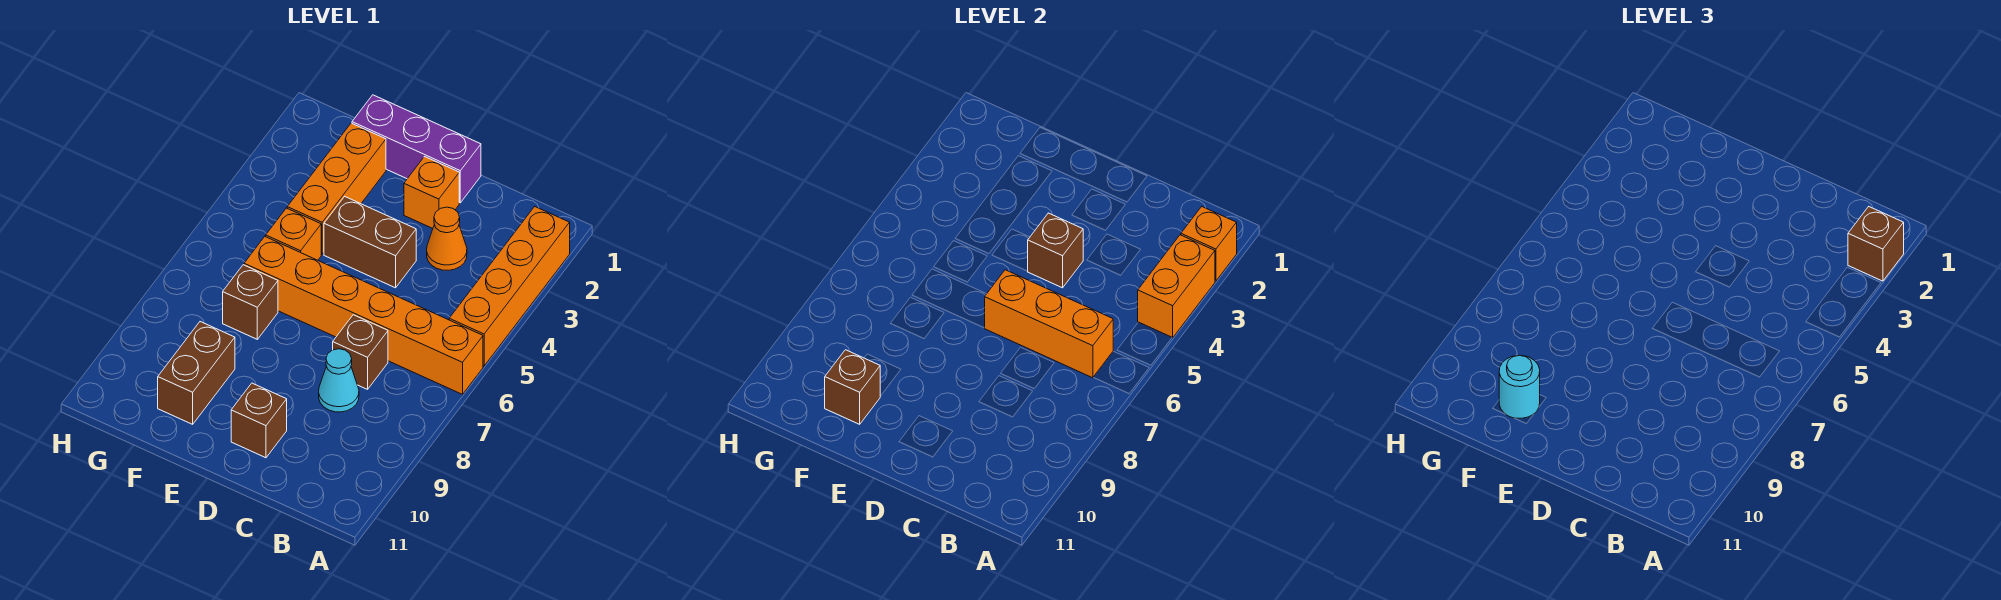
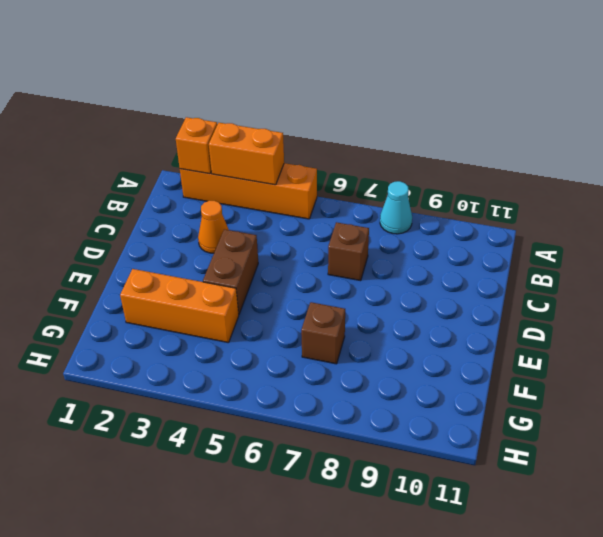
cyan cone A8 level 1 -> cyan cone C8 level 1
none -> orange brick A6:F6 level 1
none -> purple brick D1:F1 level 1
none -> orange brick D2 level 1

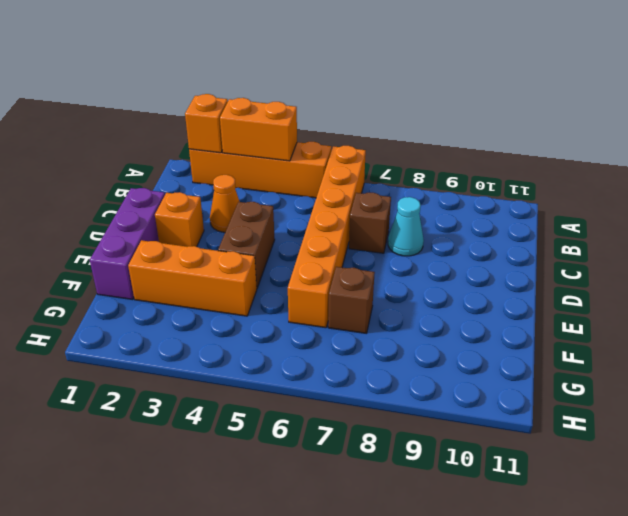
none -> brown brick D10 level 1
none -> orange brick F5 level 1
none -> brown brick F9:F10 level 1

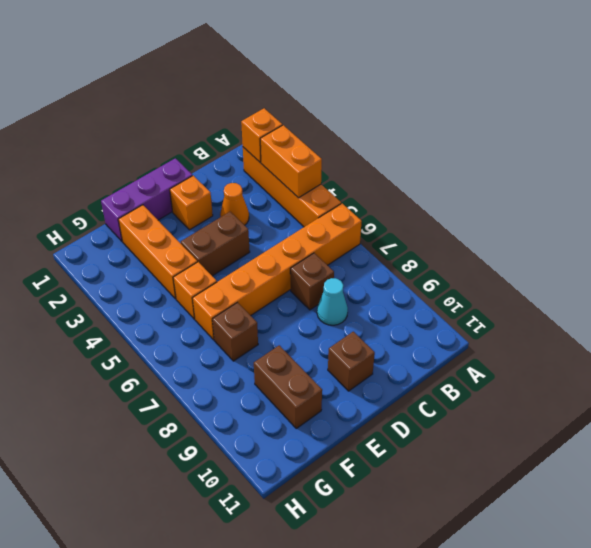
none -> orange brick B6:D6 level 2
none -> brown brick D4 level 2
none -> brown brick F10 level 2

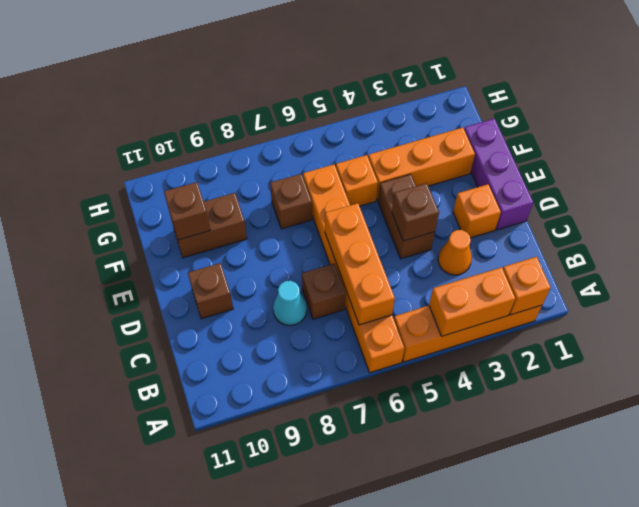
none -> brown brick A2 level 3
none -> cyan round brick F10 level 3

